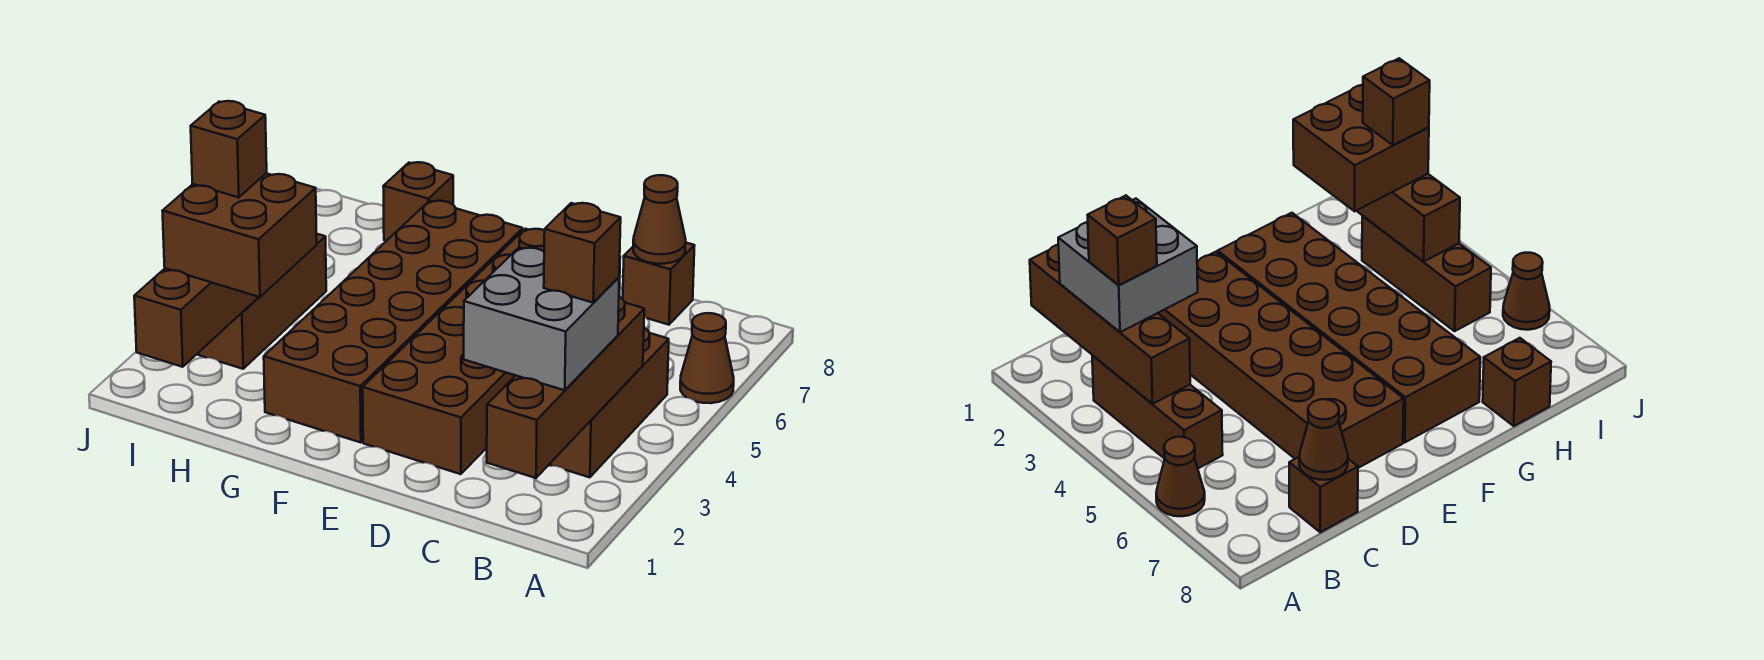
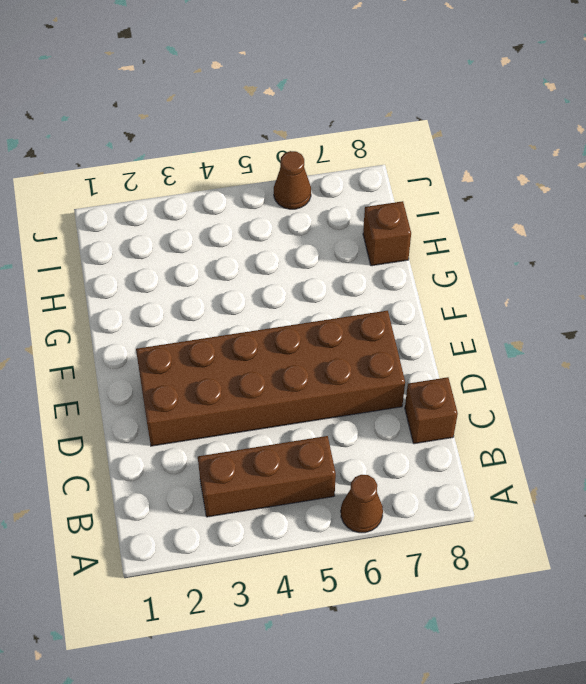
none -> brown brick F2:G7 level 1
none -> brown brick I3:I5 level 1
none -> brown brick B1:B4 level 2

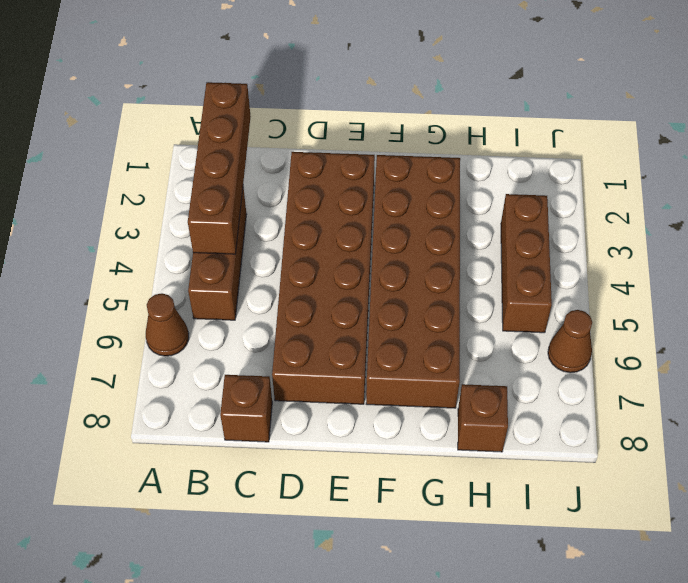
none -> brown cone C8 level 2
none -> brown brick I1:I4 level 2
none -> grey brick B2:C3 level 3

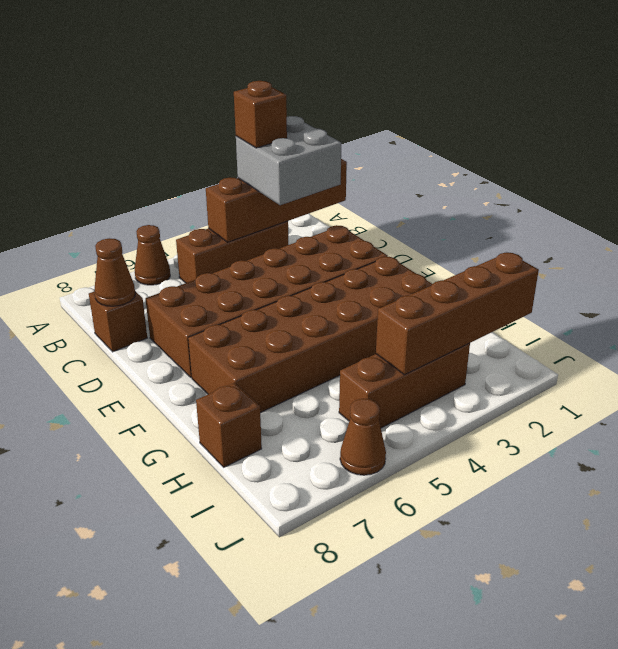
none -> brown brick H2:I3 level 3
none -> brown brick I3 level 4

